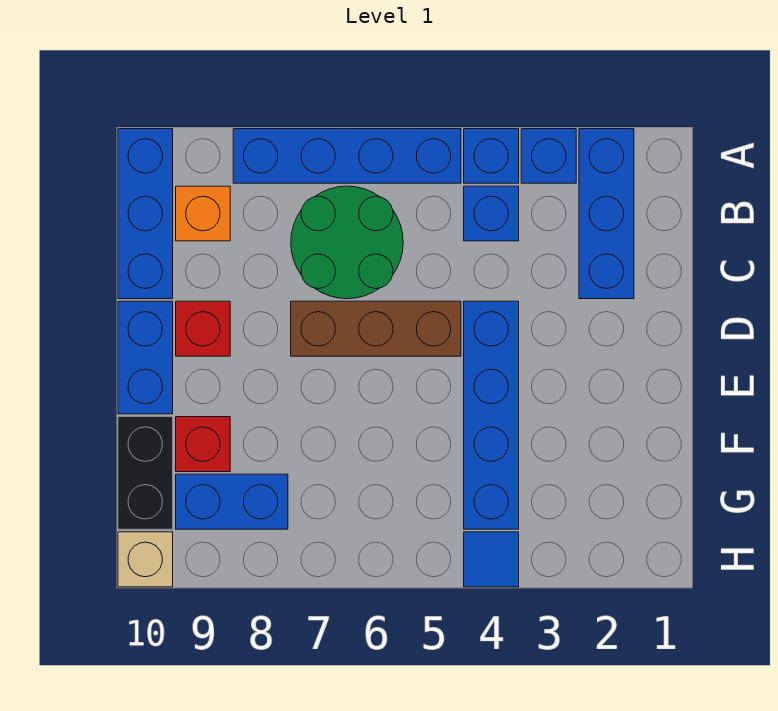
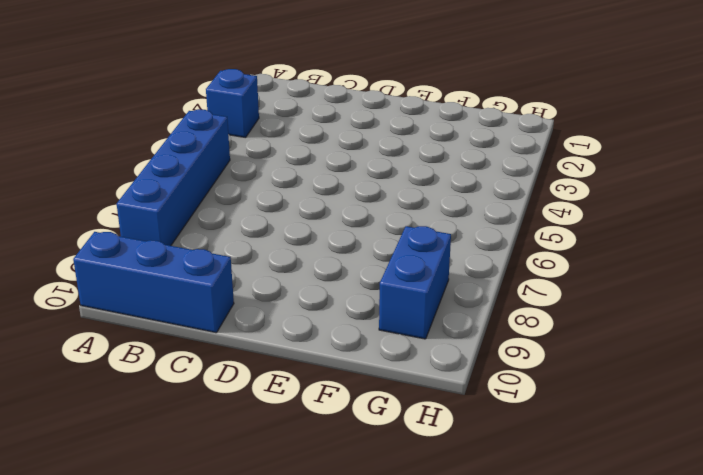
none -> blue brick A2:C2 level 1
none -> blue brick A4 level 1
none -> blue brick B4 level 1

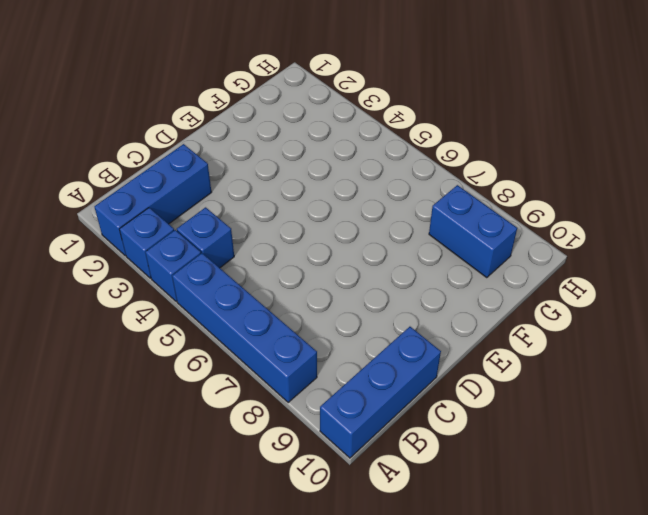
none -> green round brick B6:C7 level 1
none -> orange brick B9 level 1
none -> blue brick D4:G4 level 1

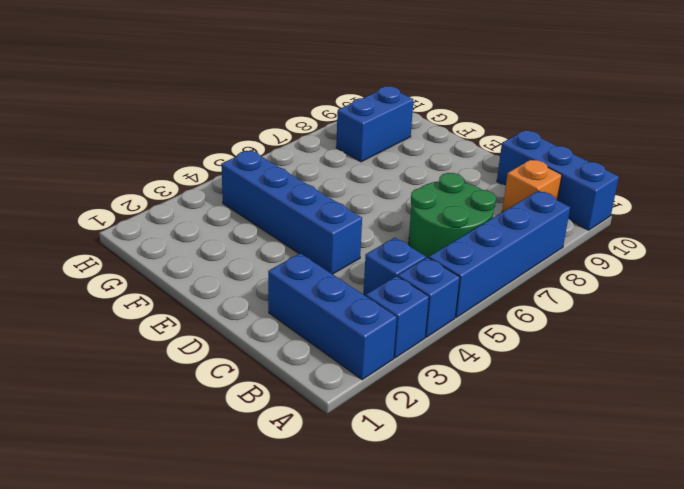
none -> brown brick D5:D7 level 1
none -> red brick D9 level 1
none -> blue brick D10:E10 level 1

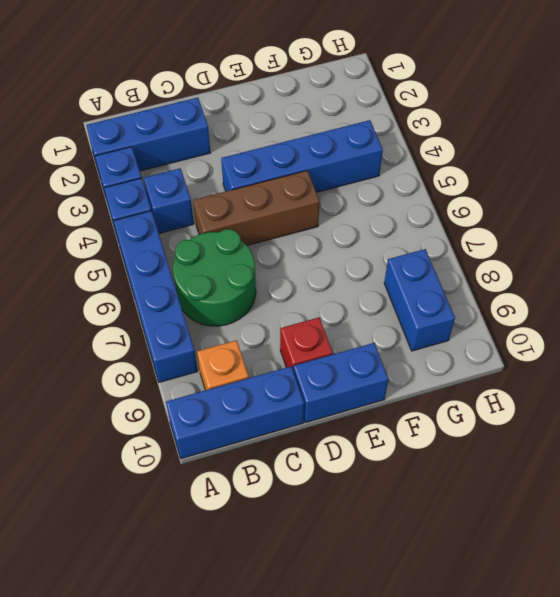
brown brick C5:E5 level 1 -> brown brick D5:D7 level 1
none -> red brick F9 level 1
none -> black brick F10:G10 level 1
none -> blue tile H4 level 1

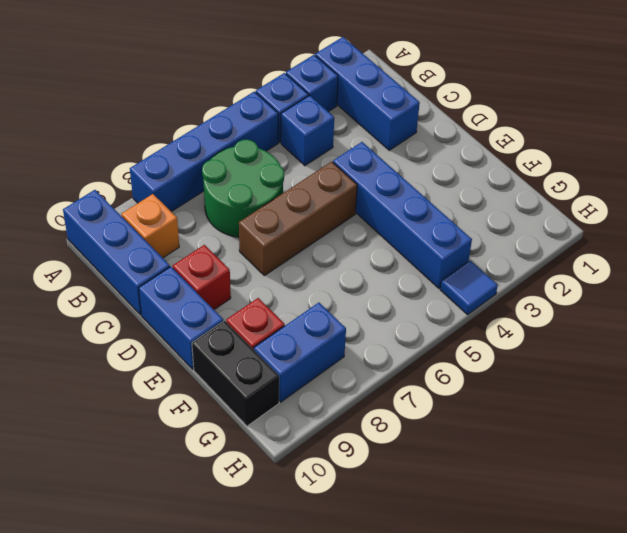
none -> tan brick H10 level 1

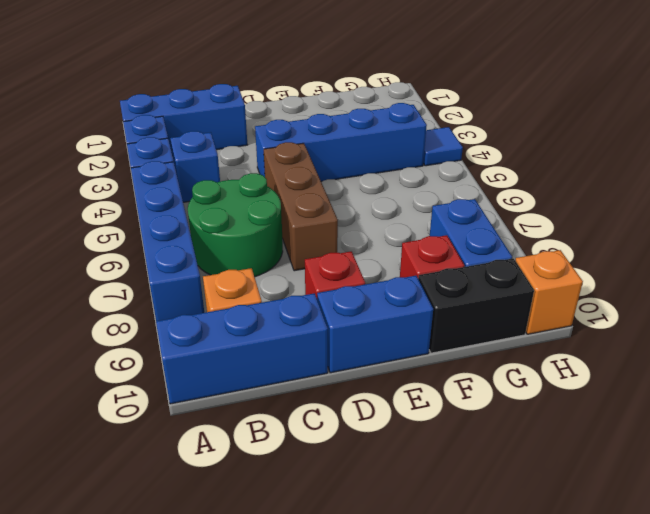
orange brick H10 level 1 -> tan brick H10 level 1

